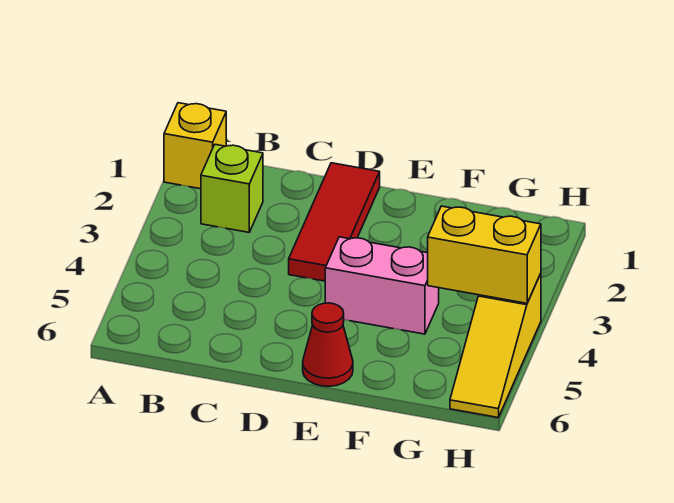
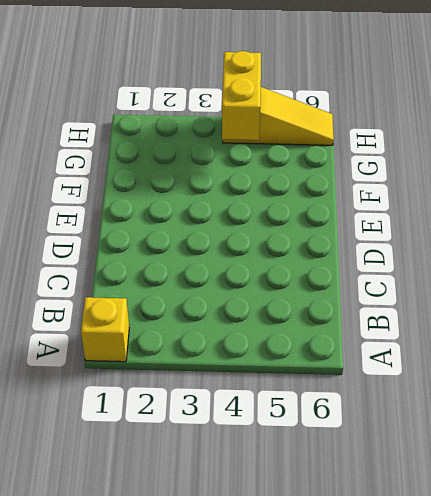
none -> lime brick B2 level 1
none -> red tile D1:D3 level 1

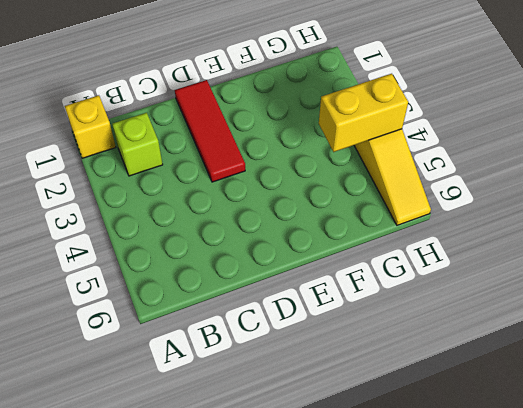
none -> pink brick E4:F4 level 1
none -> red cone E6 level 1

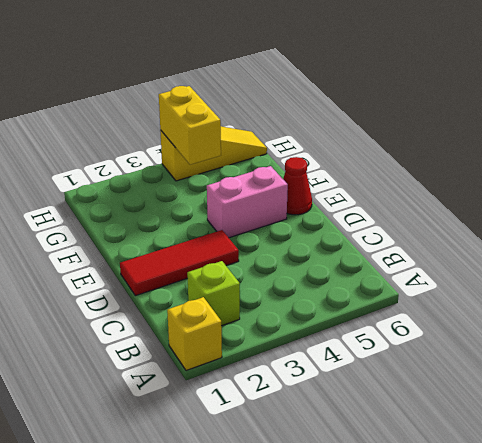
pink brick E4:E5 level 1 -> pink brick E4:F4 level 1

